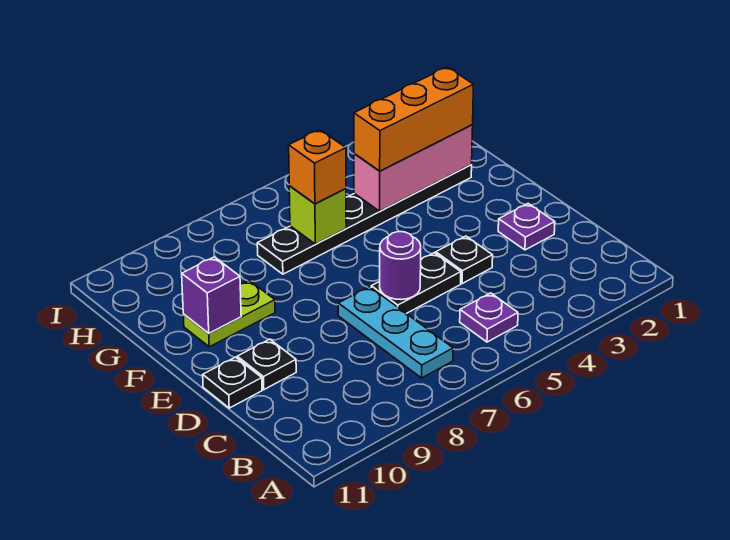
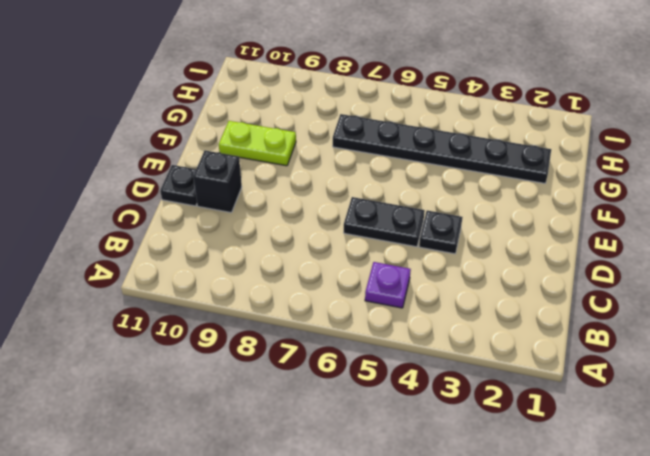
black brick D10 level 1 -> black plate D10 level 1
none -> cyan plate B7:D7 level 1
none -> purple plate D2 level 1
none -> purple round brick D6 level 2

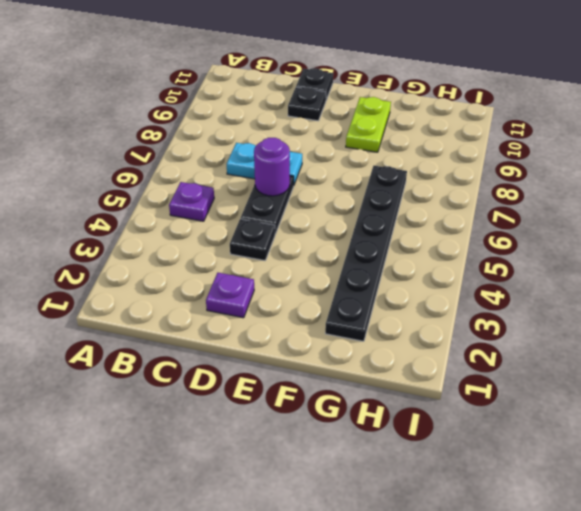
cyan plate C7:D7 level 1 -> cyan plate B7:D7 level 1
none -> purple brick F10 level 2
none -> pink brick G2:G4 level 2
none -> lime brick G6 level 2

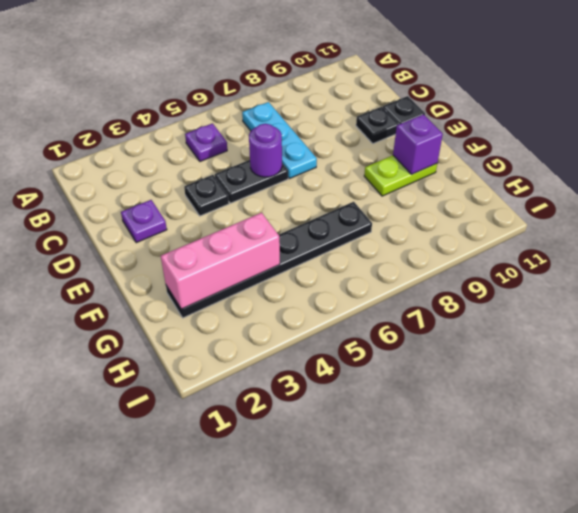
none -> lime brick G6 level 2
none -> orange brick G2:G4 level 3
none -> orange brick G6 level 3

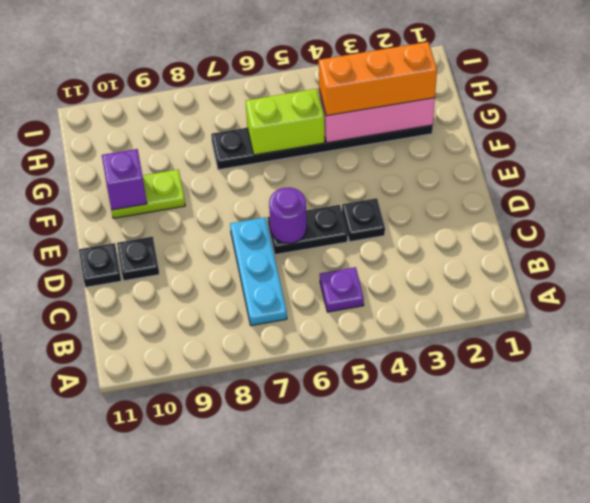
lime brick G5:G6 level 2 -> lime brick G6 level 2
none -> purple plate D2 level 1
none -> orange brick G6 level 3

